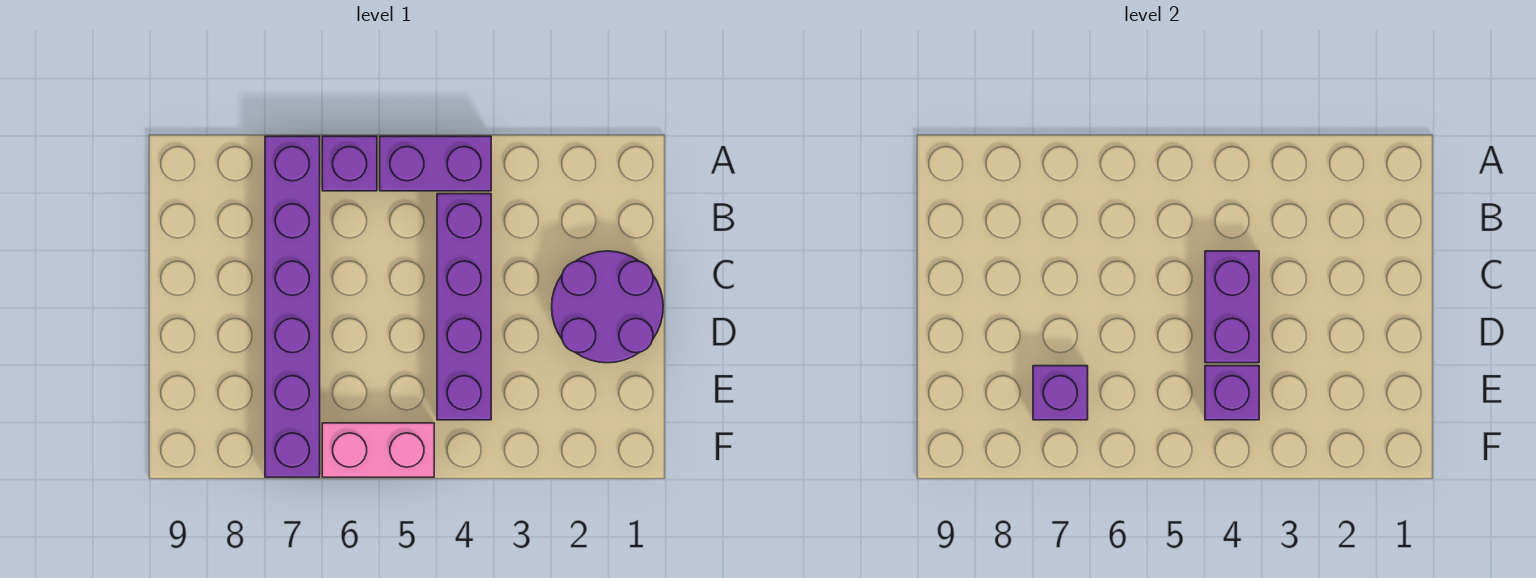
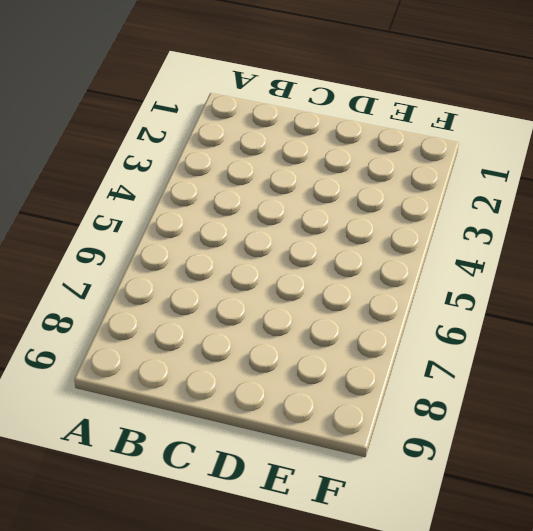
none -> purple brick A4:A5 level 1
none -> purple brick A6 level 1

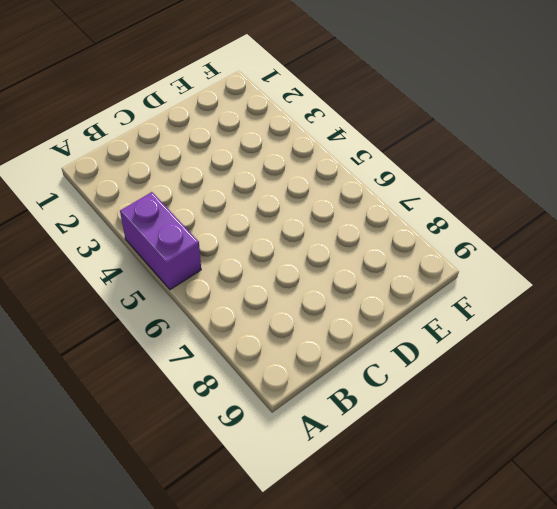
none -> purple brick A6 level 1
none -> purple brick A7:F7 level 1

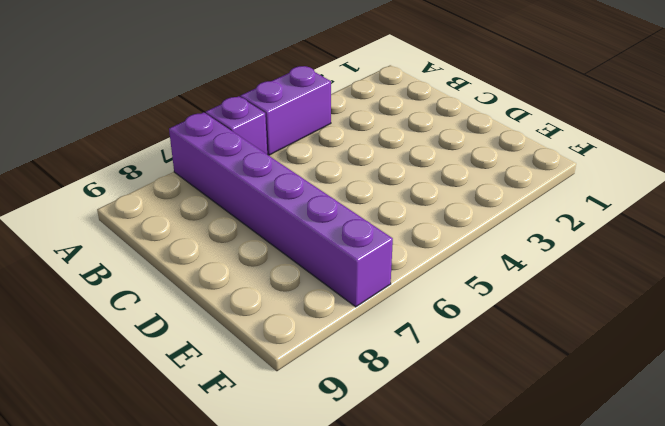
none -> purple brick B4:E4 level 1
none -> purple round brick C1:D2 level 1

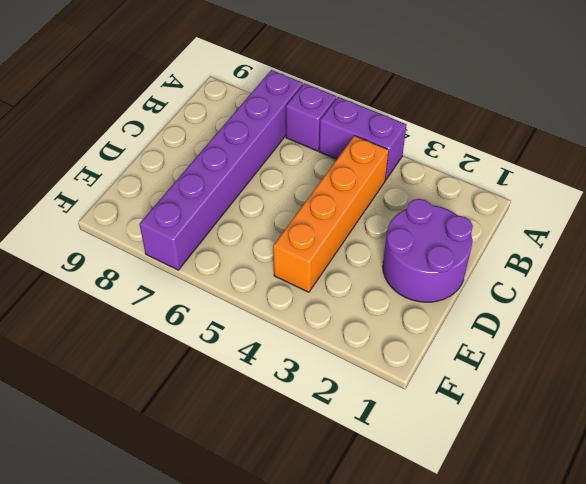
orange brick B4:E4 level 1 -> purple brick B4:E4 level 1
none -> pink brick F5:F6 level 1
none -> purple brick C4:D4 level 2

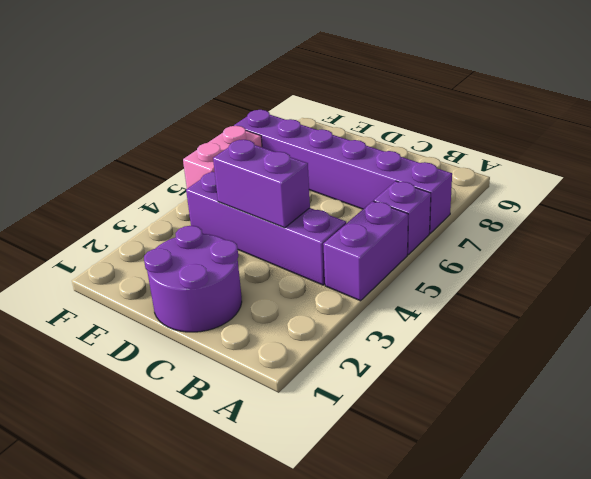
none -> purple brick E4 level 2
none -> purple brick E7 level 2

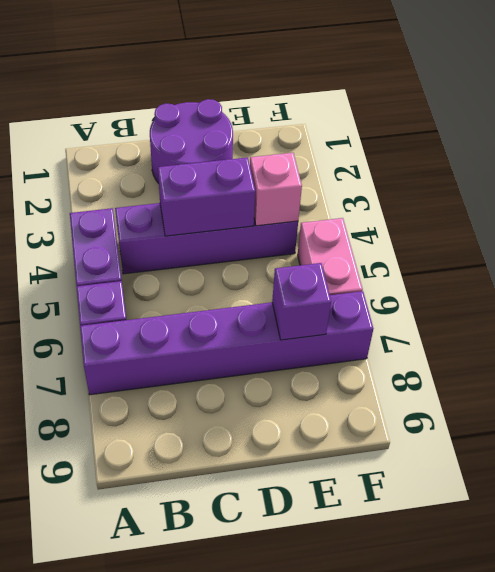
pink brick E4 level 2 -> purple brick E4 level 2

